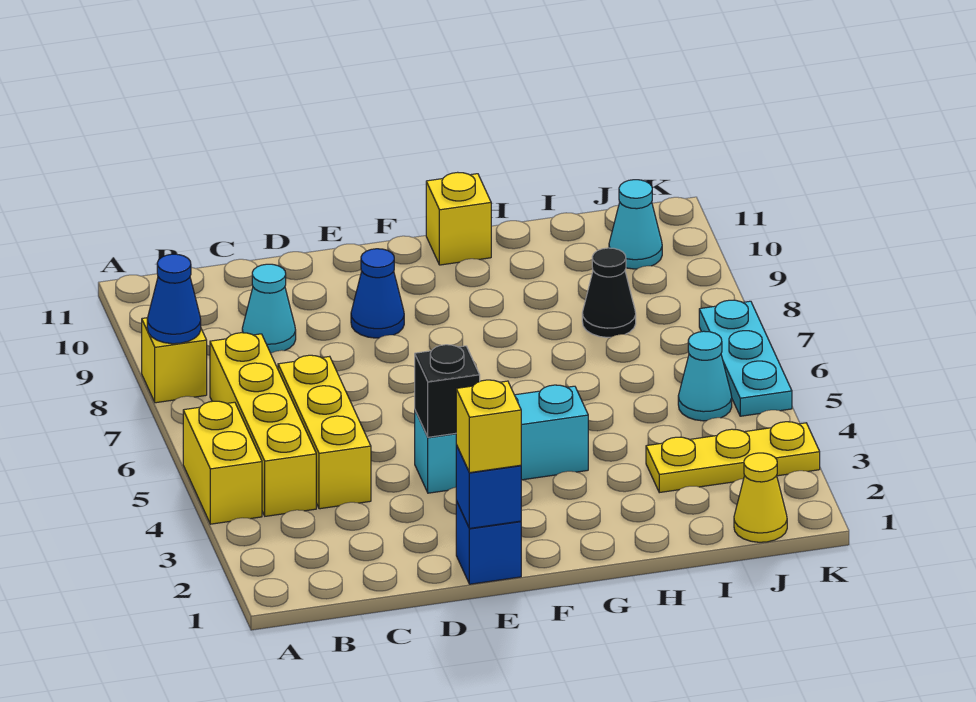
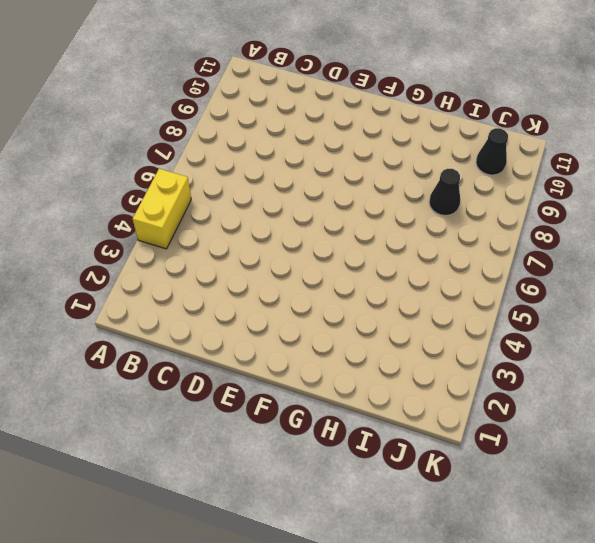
black cone J10 level 1 -> cyan cone J10 level 1
none -> yellow brick A8 level 1
none -> yellow brick B4:B7 level 1
none -> yellow brick C4:C6 level 1

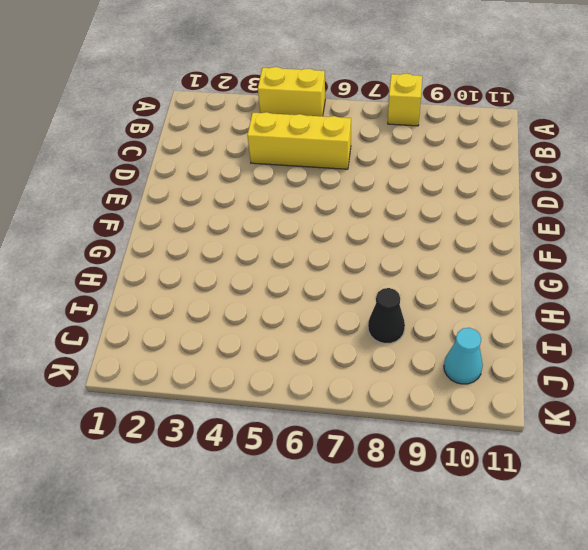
none -> yellow brick B4:B7 level 1
none -> cyan cone C9 level 1
none -> blue brick E1 level 1

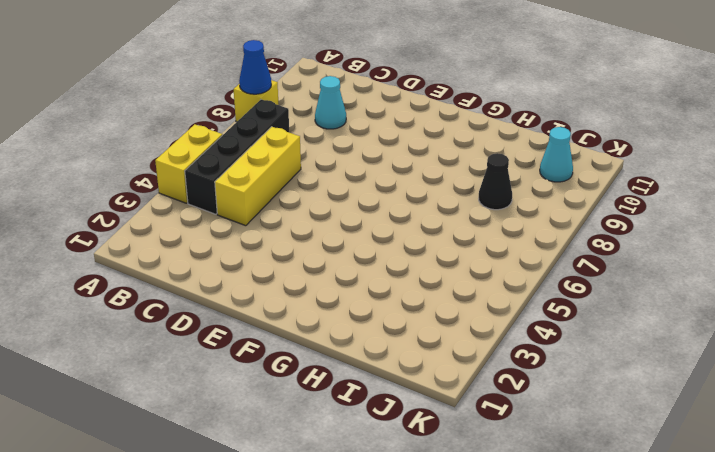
black brick B4:B7 level 1 -> yellow brick B4:B7 level 1
none -> blue brick E1 level 1
none -> cyan brick E4:G4 level 1
none -> blue cone E9 level 1

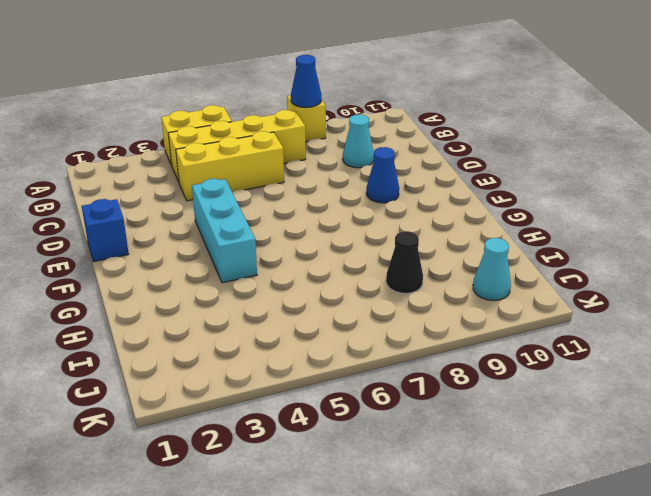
none -> yellow brick G11 level 1
none -> yellow plate I3:K3 level 1
none -> yellow cone J1 level 1

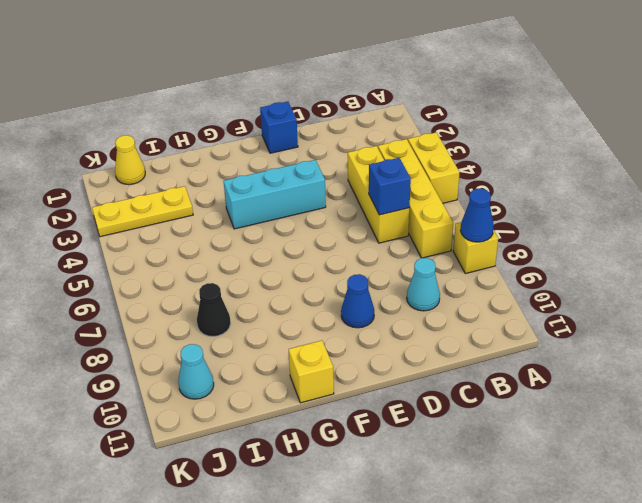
blue brick C6 level 2 -> blue brick E1 level 2
none -> cyan cone J5 level 1
none -> cyan plate K5:K7 level 1
none -> black brick E4 level 2

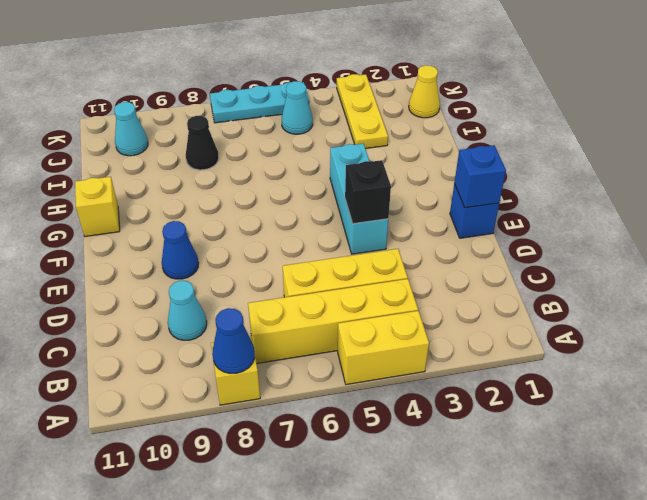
none -> yellow brick E1 level 3

